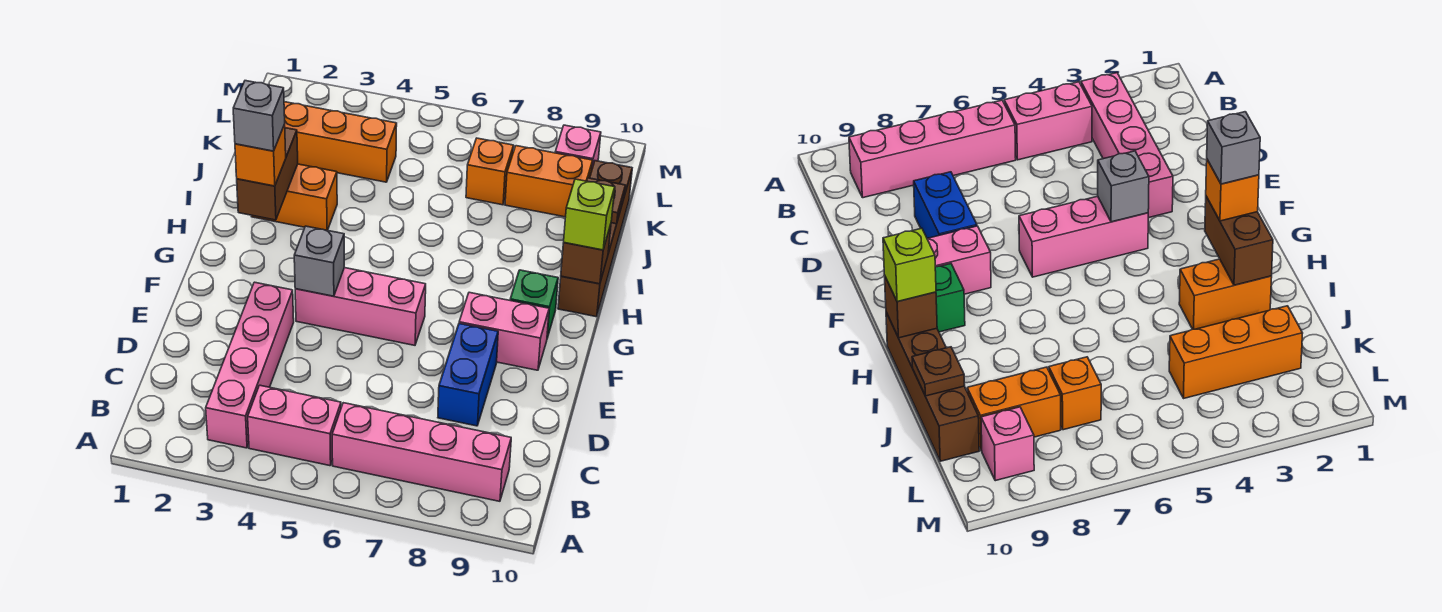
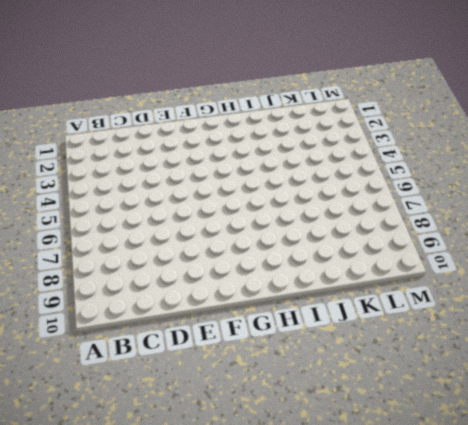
none -> pink brick B3:E3 level 1
none -> pink brick B4:B5 level 1
none -> pink brick B6:B9 level 1

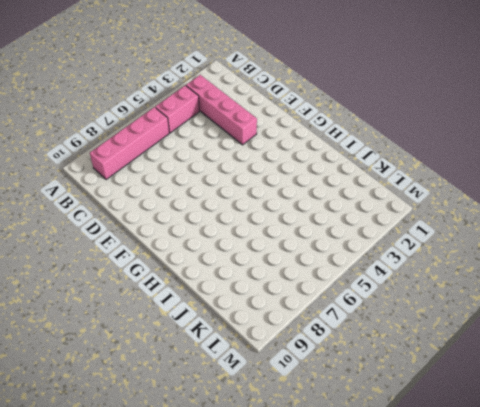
none -> blue brick D8:E8 level 1
none -> pink brick F4:F6 level 1
none -> pink brick F8:F9 level 1

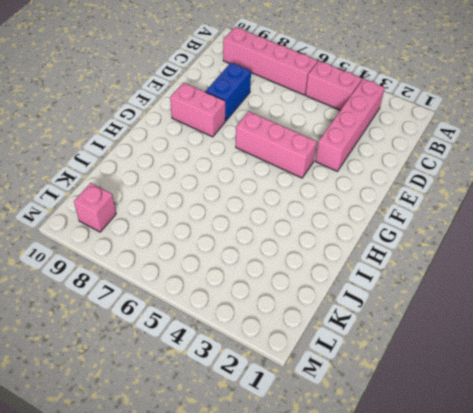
none -> green brick G9 level 1
none -> brown brick H10:K10 level 1
none -> orange brick I2:I3 level 1

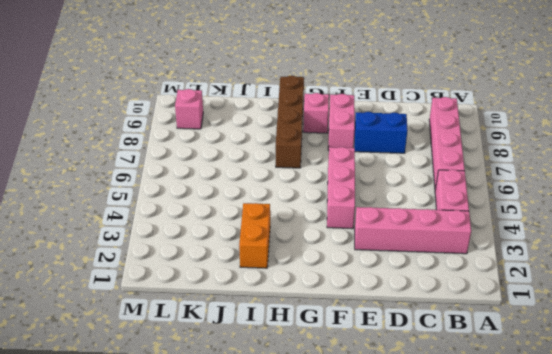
pink brick G9 level 1 -> green brick G9 level 1
brown brick H7:H10 level 1 -> brown brick H10:K10 level 1
none -> orange brick K2:K4 level 1
none -> orange brick K7 level 1
none -> orange brick K8:K9 level 1

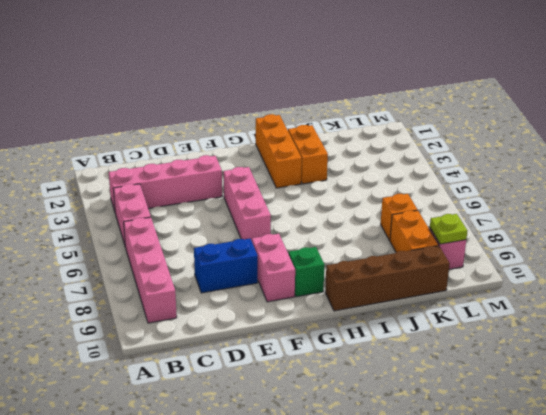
orange brick H1:H3 level 1 -> orange brick K2:K4 level 1
lime plate L9 level 2 -> none
none -> grey brick F4 level 2
none -> brown brick H2:I2 level 2
none -> brown brick H10 level 2

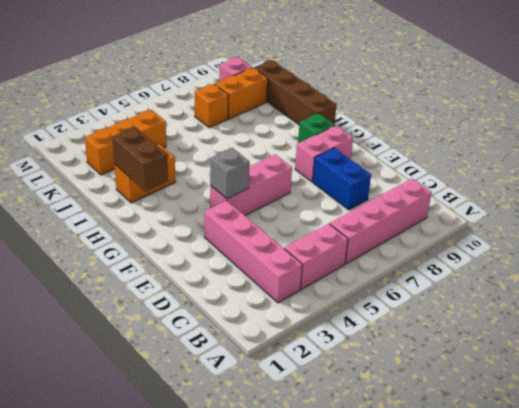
none -> brown brick H10 level 2
none -> brown plate J10 level 2
none -> orange brick H2 level 3

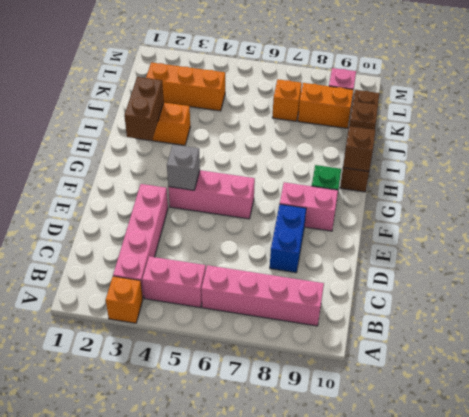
orange brick A3 level 1 -> orange brick H2 level 3
none -> lime brick H10 level 3
none -> grey brick H2 level 4

